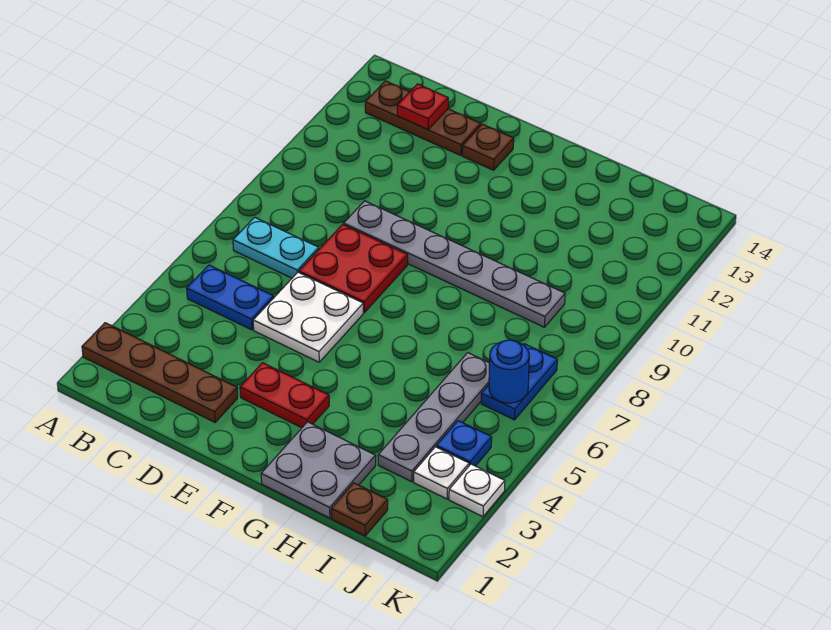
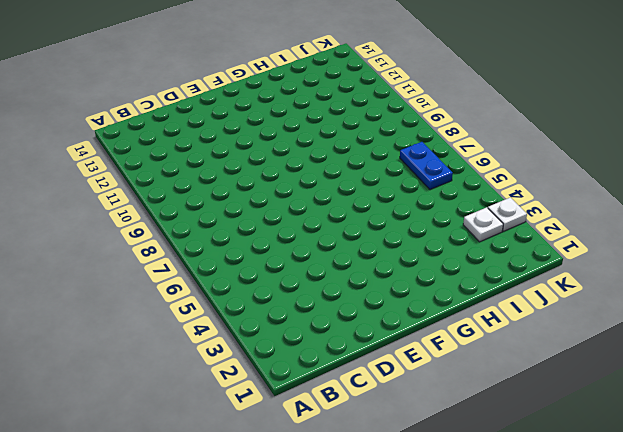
none -> brown plate A2:D2 level 1
none -> blue plate B5:C5 level 1
none -> cyan plate B7:C7 level 1

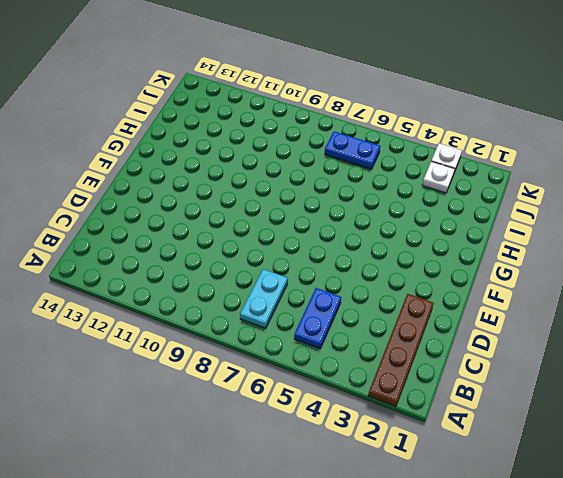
none -> brown plate B13:D13 level 1
none -> white plate D5:E6 level 1
none -> red plate D7:E8 level 1

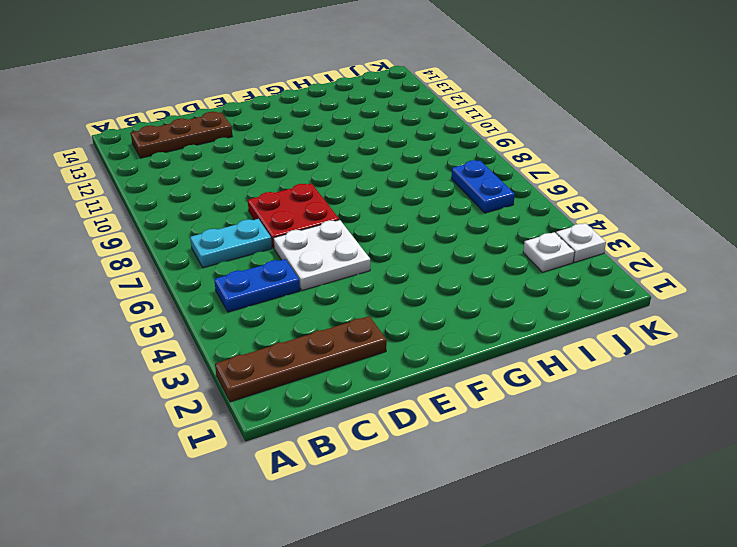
none -> grey plate D9:I9 level 1
none -> red plate E3:F3 level 1
none -> brown plate E13 level 1

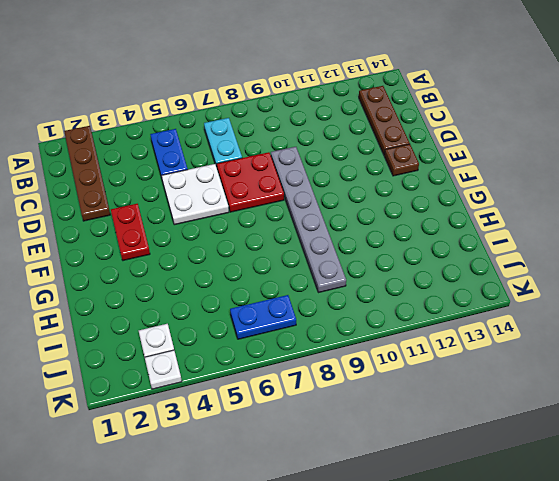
none -> grey plate G1:H2 level 1
none -> brown plate I1 level 1
none -> grey plate I3:I6 level 1

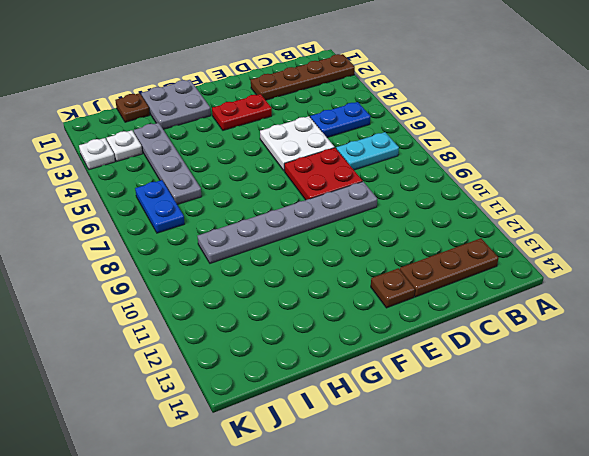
none -> blue plate J4 level 1
none -> red plate C13 level 2
none -> blue round brick J6 level 2

